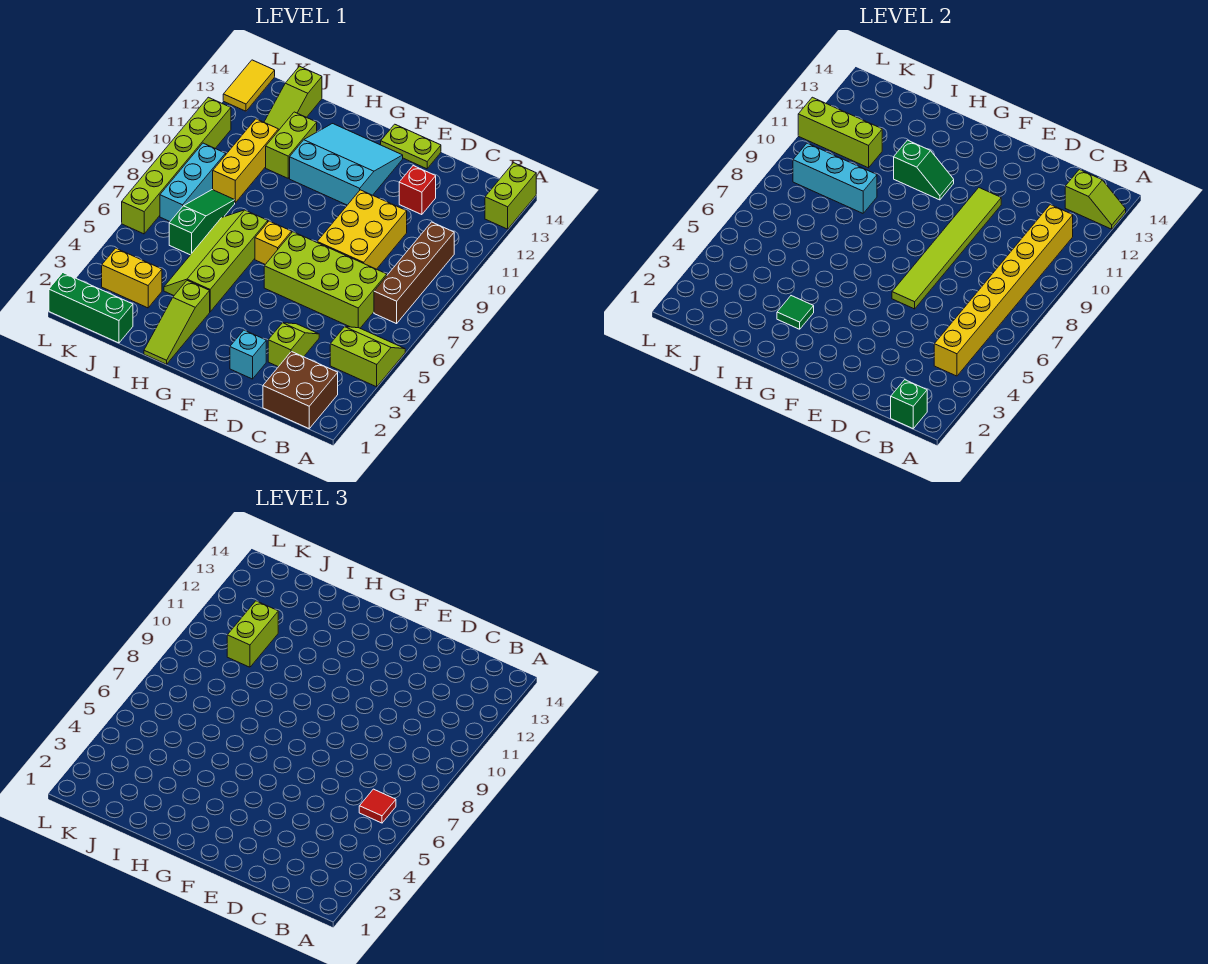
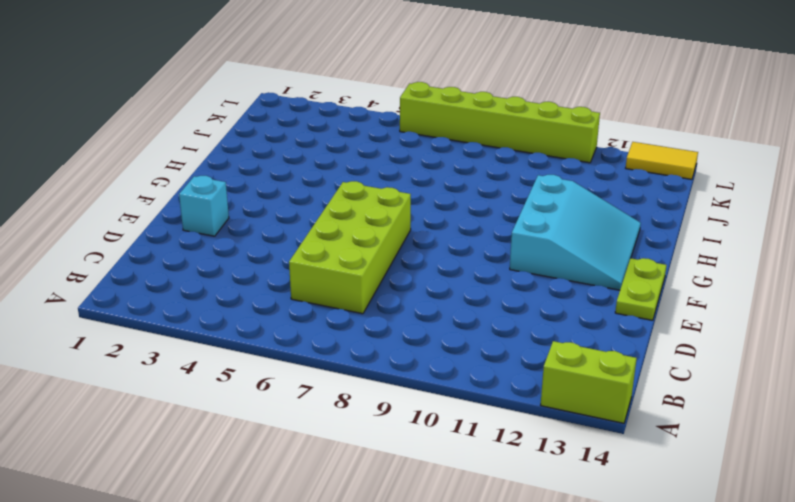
none -> lime slope A4:B5 level 1 top 4
none -> brown brick B1:C2 level 1
none -> brown brick B7:B10 level 1
none -> lime slope D3:D4 level 1 top 3

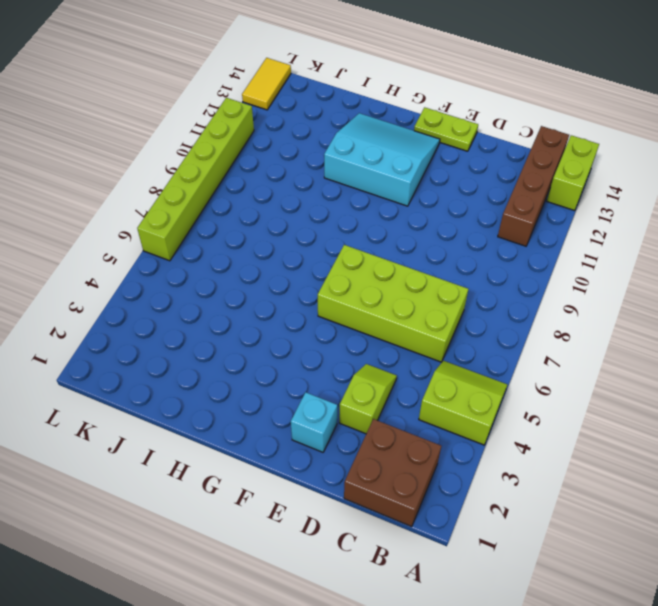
brown brick B11:B14 level 1 -> brown brick B7:B10 level 1
none -> yellow brick D8:E10 level 1
none -> red brick D12 level 1
none -> yellow brick G7 level 1
none -> lime slope H1:H3 level 1 top 3

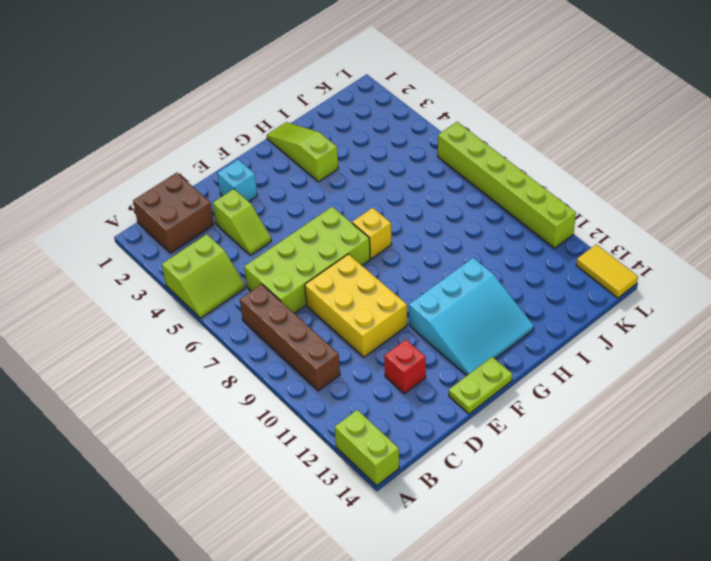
none -> lime slope H4:I7 level 1 top H
none -> lime brick I11:I12 level 1
none -> green brick J1:L1 level 1
none -> yellow brick J3:K3 level 1

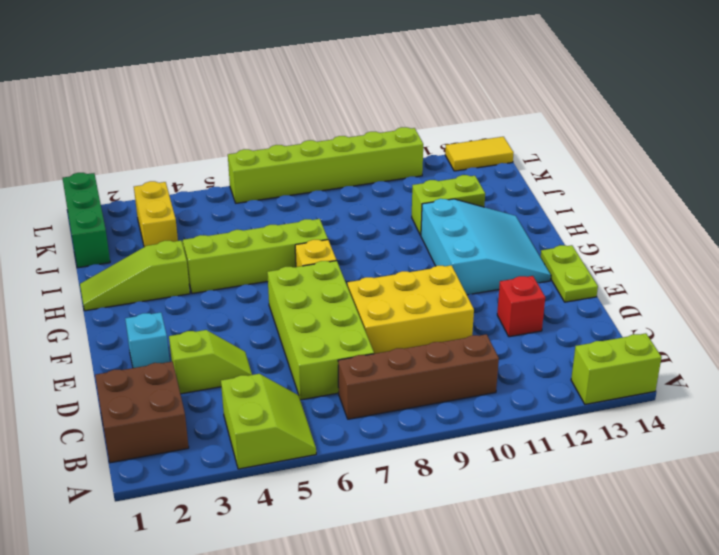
none -> green slope J6:J8 level 1 top 6
none -> yellow brick J9:J11 level 1
none -> lime slope J12:J14 level 1 top 14
none -> cyan brick K7:K9 level 1

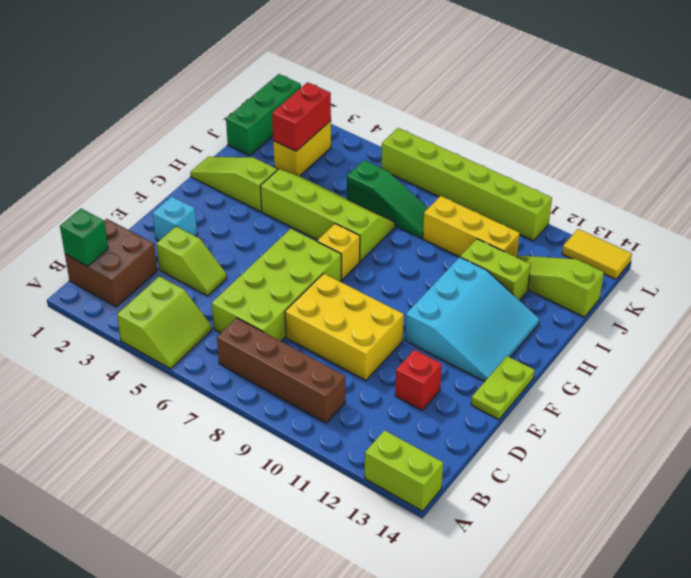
red brick J3:K3 level 2 -> none
none -> cyan brick K7:K9 level 1
none -> lime slope A13:B13 level 2 top B
none -> yellow brick B4:B11 level 2
none -> lime tile E6:E11 level 2

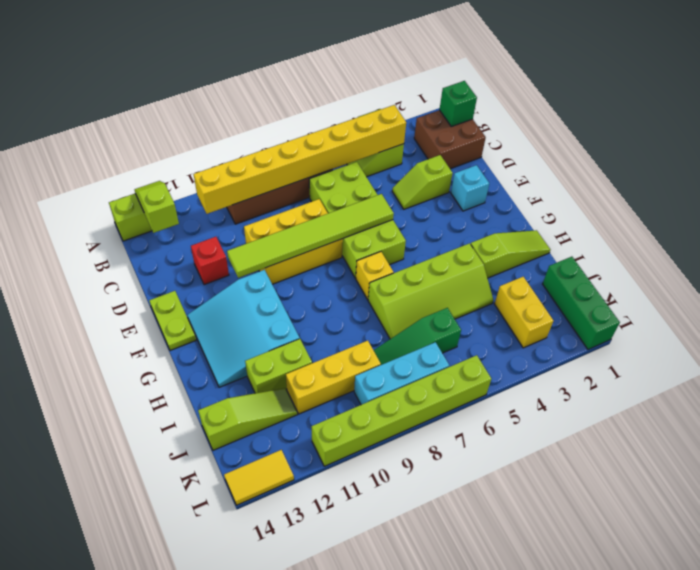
none -> green slope G11:H11 level 2 top H
none -> green tile H3 level 2
none -> cyan brick I9:K9 level 2
none -> lime brick J11:L11 level 2

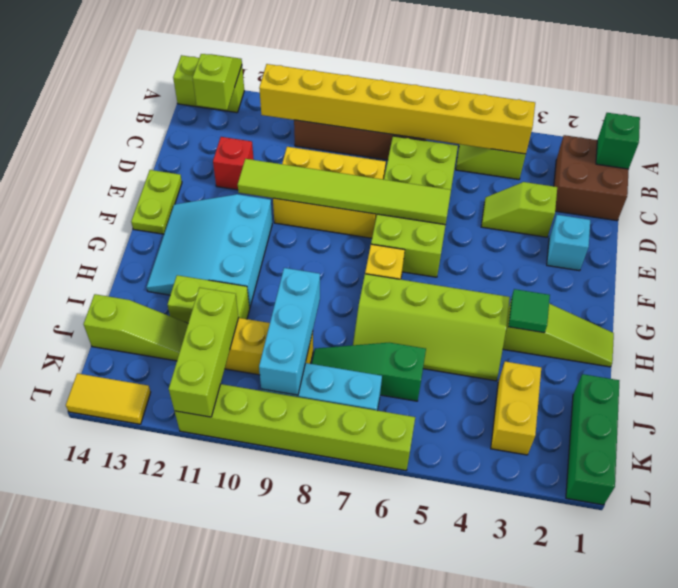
none -> green slope G11:H11 level 2 top H
none -> red tile B6 level 3
none -> lime brick J10:J11 level 3

